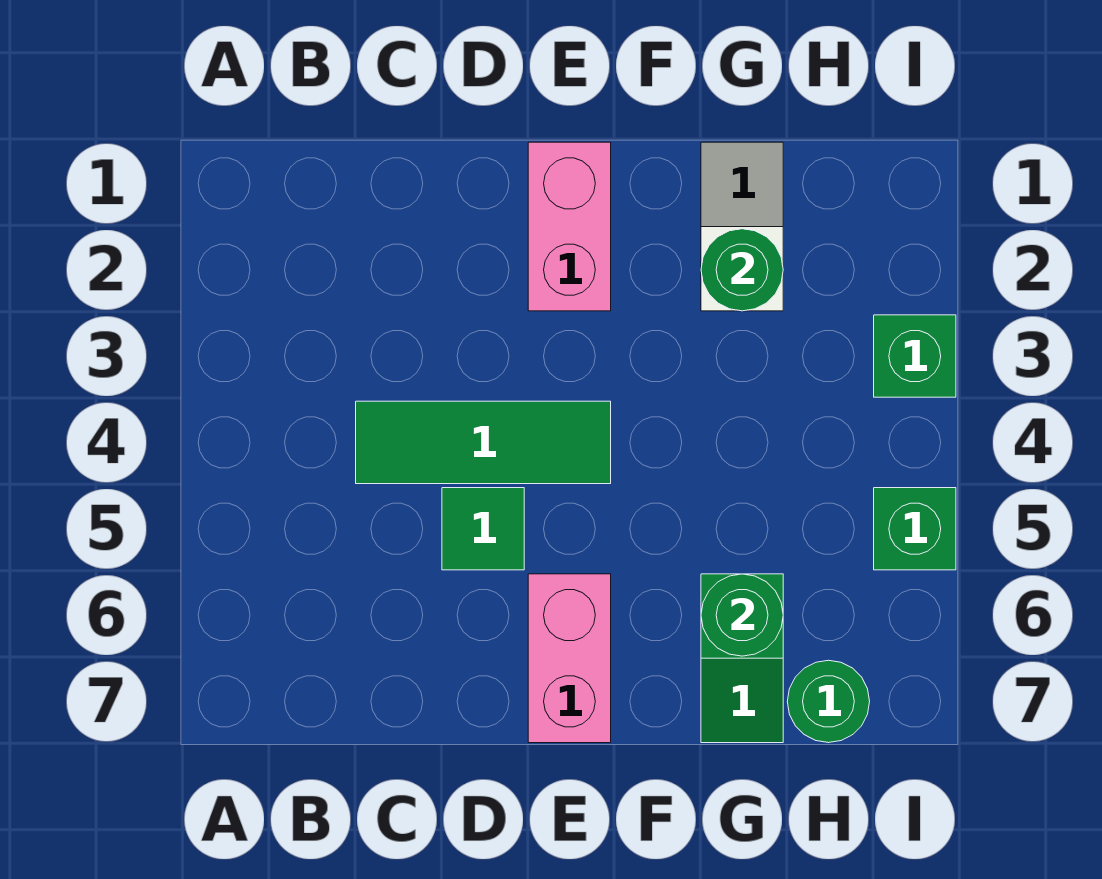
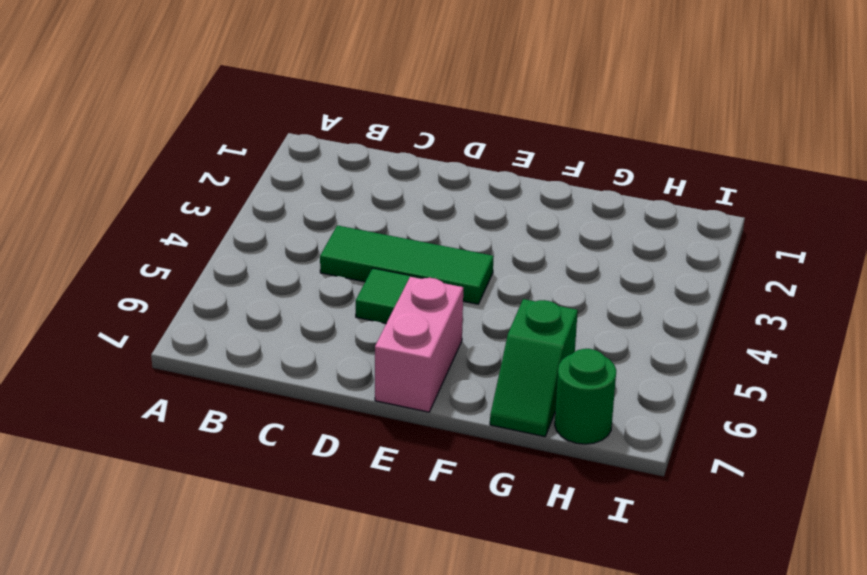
none -> pink brick E1:E2 level 1
none -> white slope G1:G2 level 1 top 2

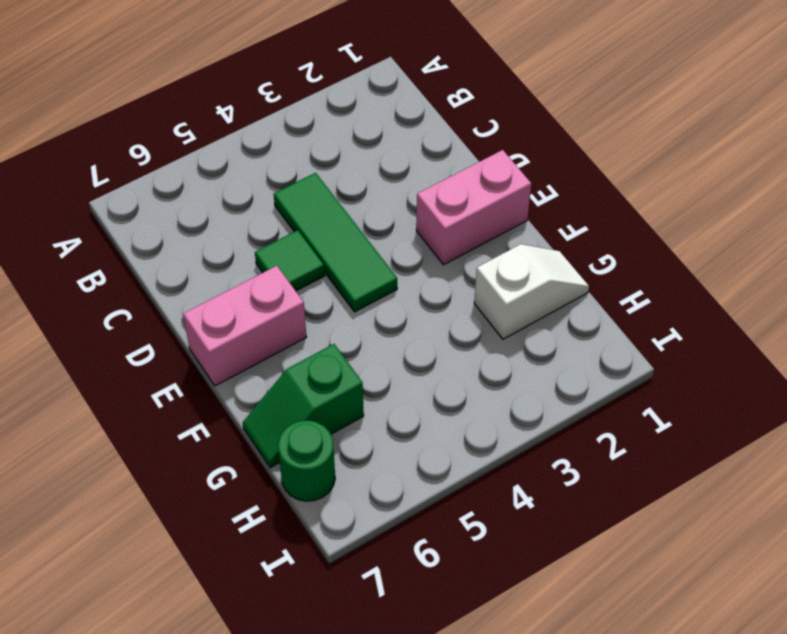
none -> green brick I3 level 1
none -> green brick I5 level 1

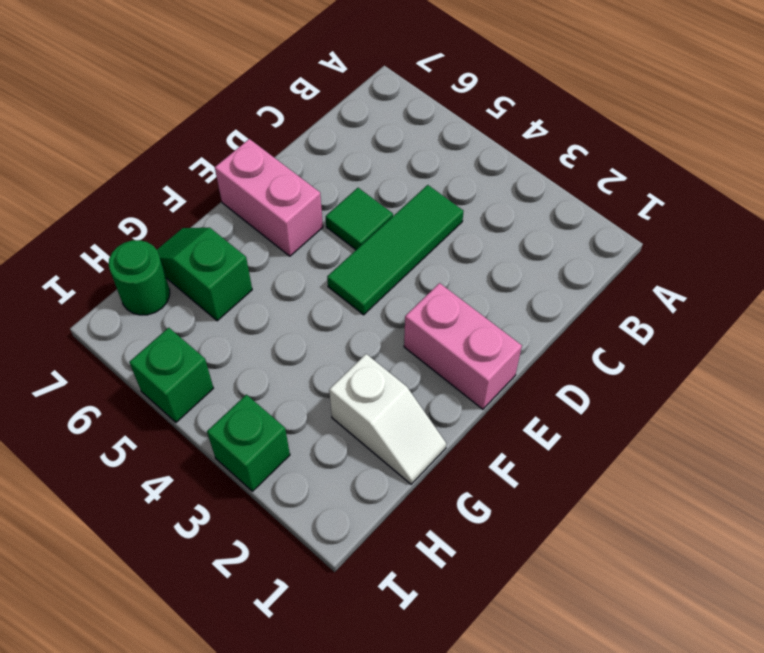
none -> green round brick G2 level 2
none -> green round brick G6 level 2

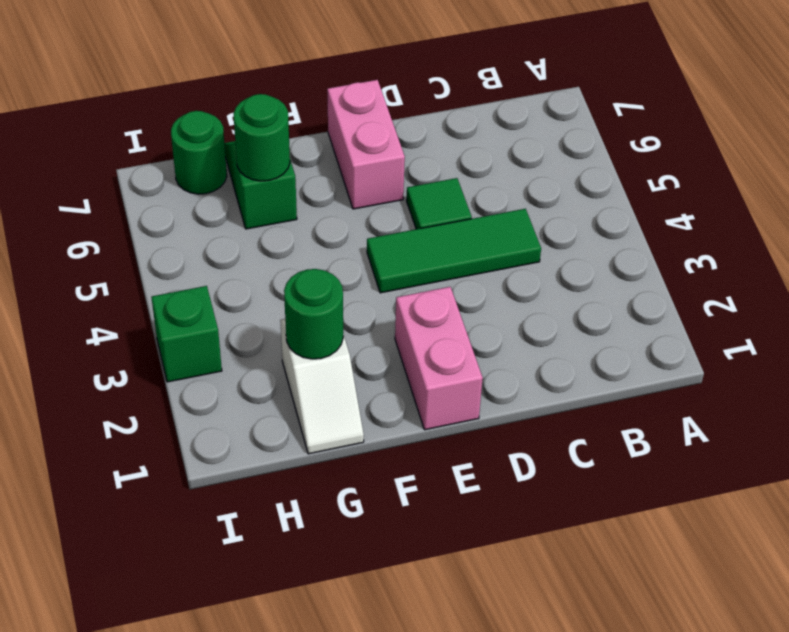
none -> green brick I5 level 1

